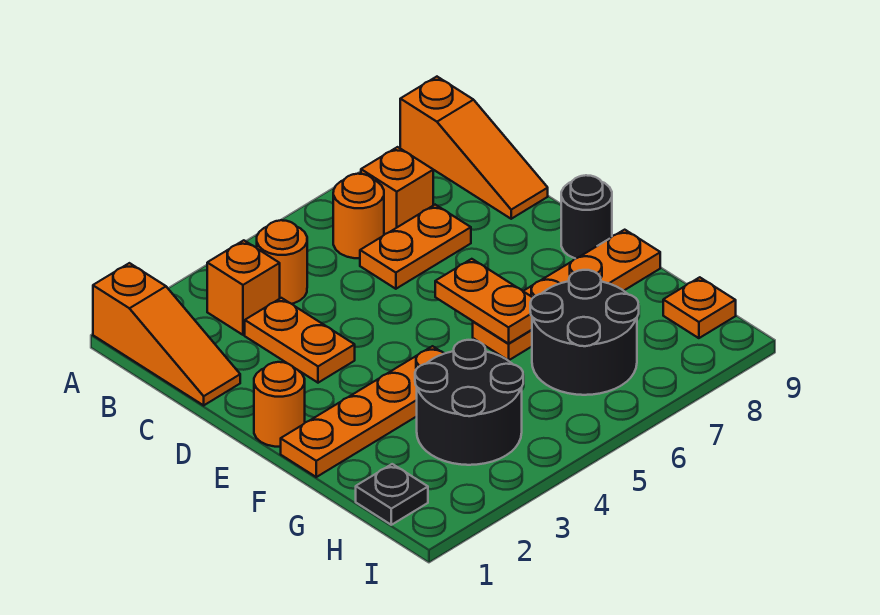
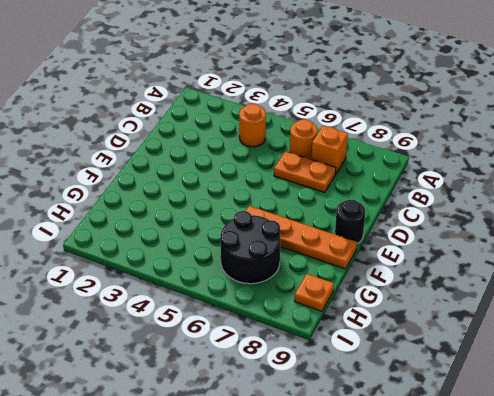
none -> orange slope A1:C1 level 1 top A
none -> orange slope A9:C9 level 1 top A
none -> orange brick B3 level 1

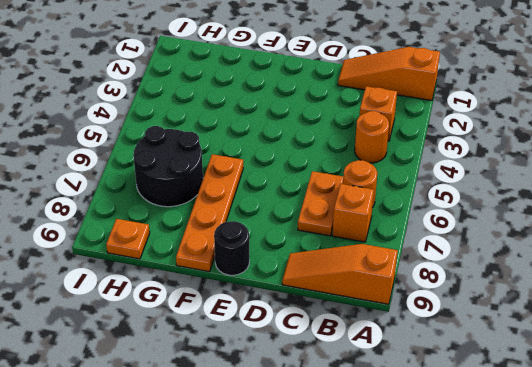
none -> orange plate C3:D3 level 1
none -> orange round brick E1 level 1
none -> orange plate F1:F4 level 1

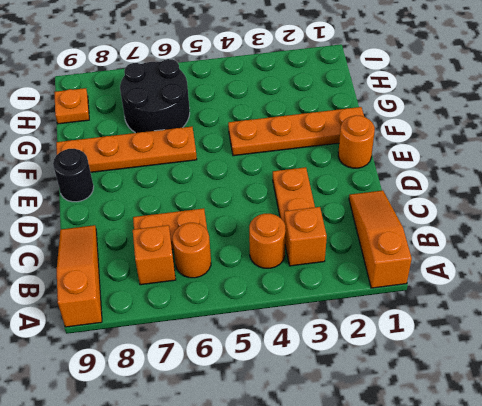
none -> black round brick G3:H4 level 1
none -> black plate H1 level 1
none -> orange plate E6:F6 level 2

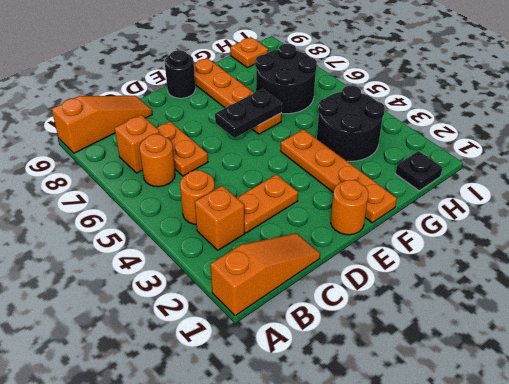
black plate E6:F6 level 2 -> orange plate E6:F6 level 2

